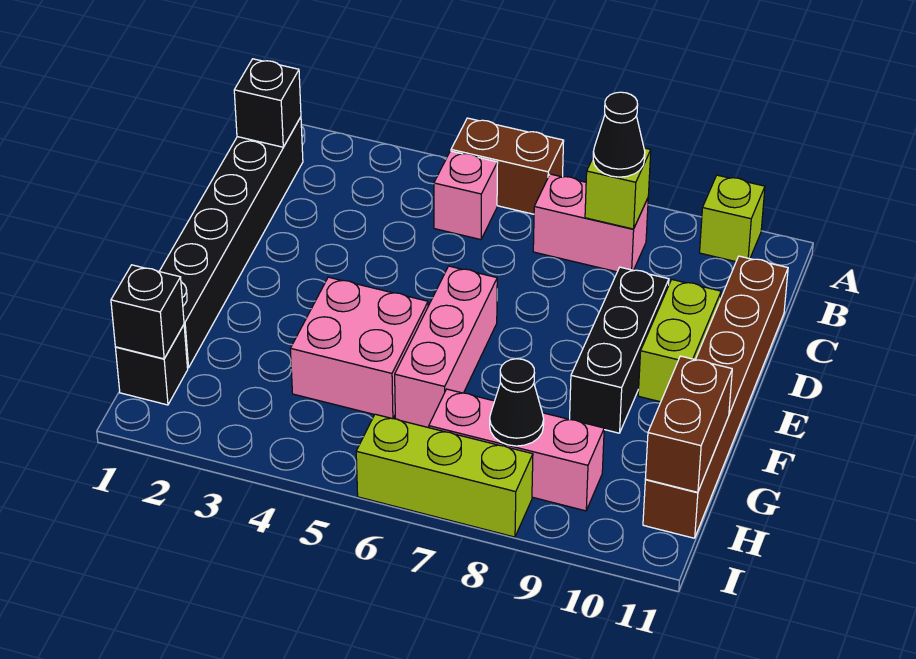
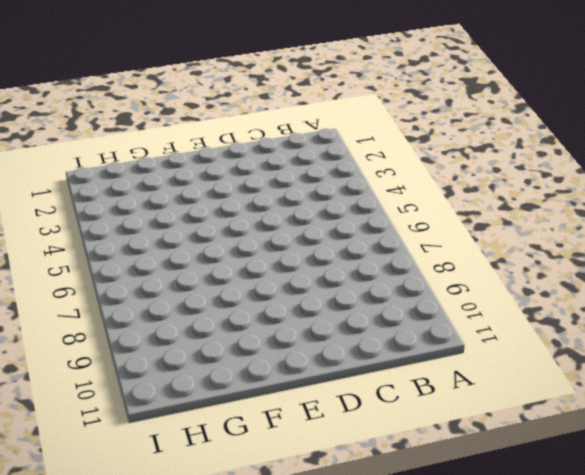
none -> brown brick A5:A6 level 1
none -> lime brick A10 level 1
none -> black brick B1:G1 level 1

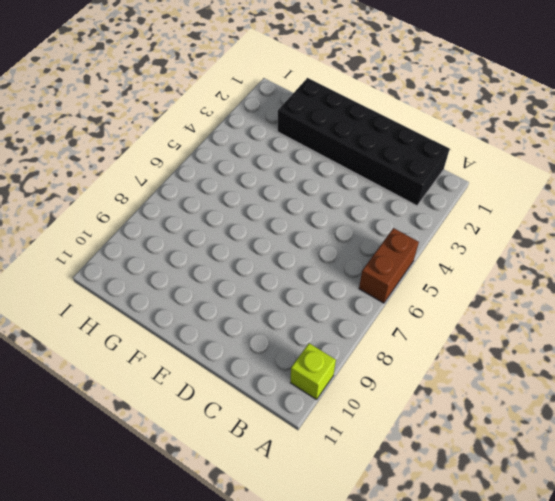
black brick B1:G2 level 1 -> black brick B1:G1 level 1
none -> pink brick B5 level 1
none -> pink brick B7:B8 level 1
none -> brown brick C11:H11 level 1

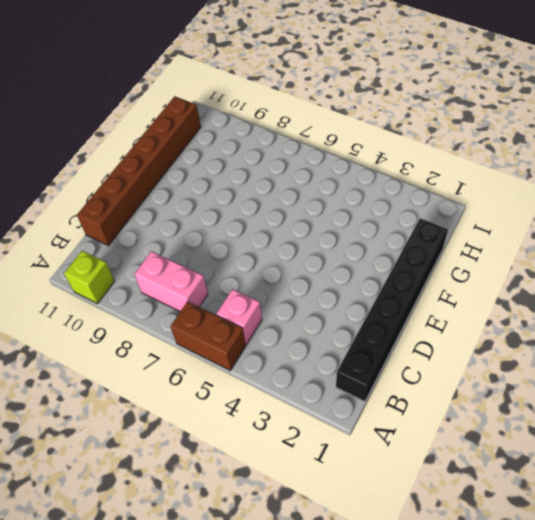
none -> black brick D9:F9 level 1
none -> lime brick D10:E10 level 1
none -> pink brick E6:G6 level 1

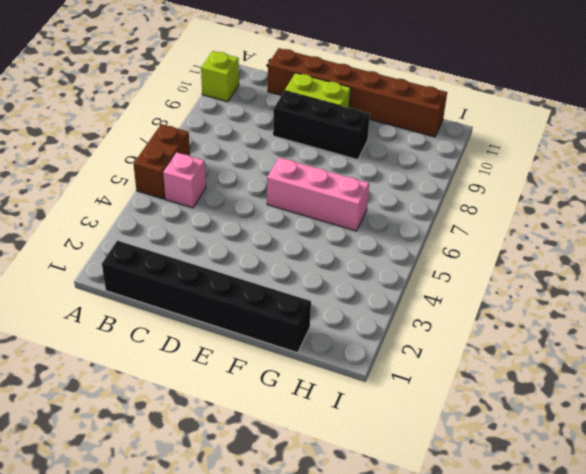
none -> pink brick B7:B8 level 1
none -> pink brick F4:G5 level 1
none -> black brick H1 level 1

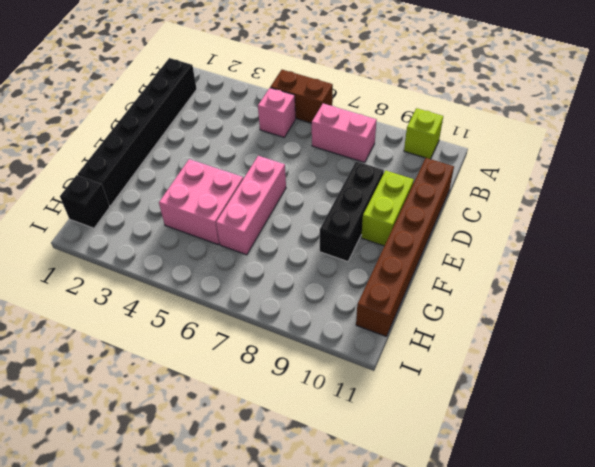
none -> pink brick H7:H9 level 1
none -> lime brick I6:I8 level 1
none -> black brick B1 level 2

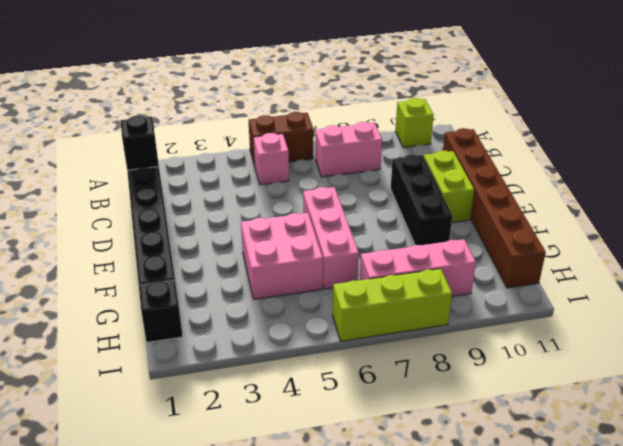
none -> lime brick B8 level 2
none -> brown brick G11:H11 level 2
none -> black brick H1 level 2

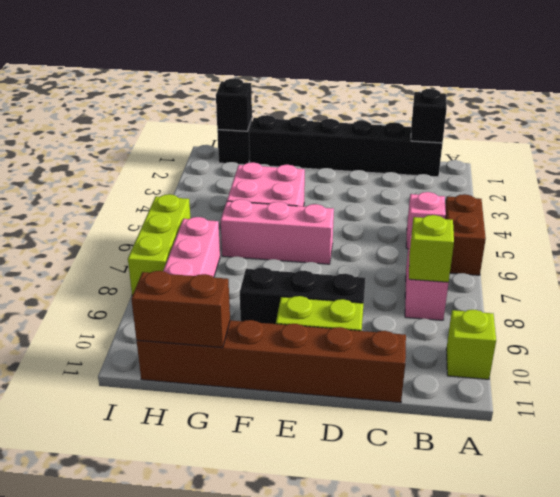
none -> black cone H8 level 2
none -> black cone B8 level 3

